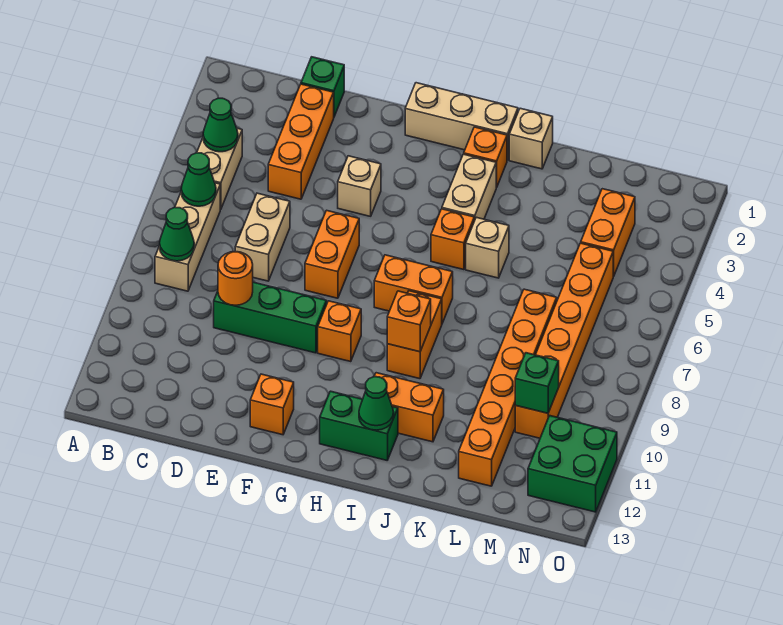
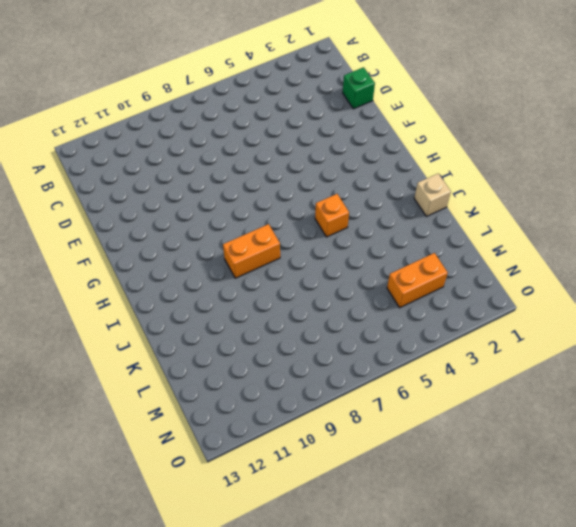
none -> tan brick B4:B5 level 1
none -> tan brick B6:B8 level 1
none -> orange brick D2:D4 level 1
none -> tan brick D6:D7 level 1

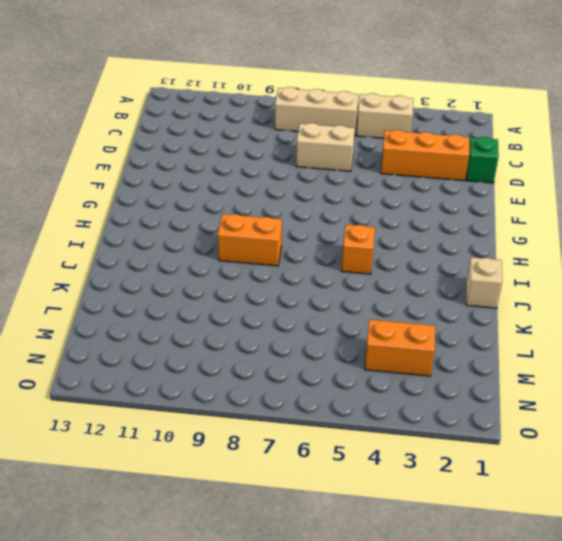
none -> green brick D9:F9 level 1
none -> tan brick F4 level 1
none -> orange brick F6:F7 level 1
none -> orange brick F12 level 1

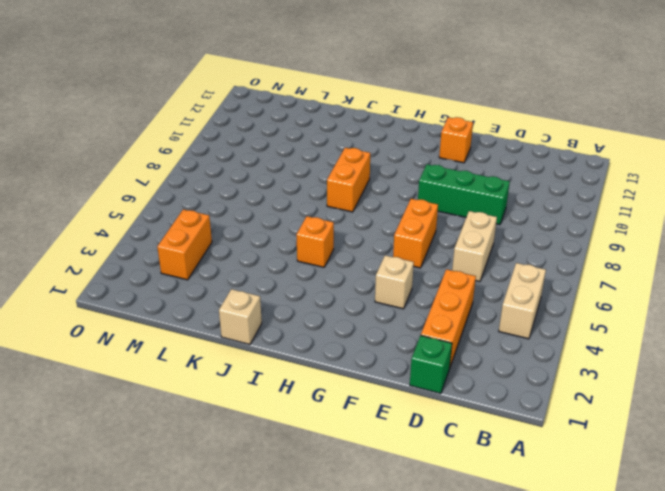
none -> tan brick B6:B8 level 1
none -> tan brick G1:I1 level 1
none -> orange brick G9 level 1
none -> orange brick H7:I7 level 1

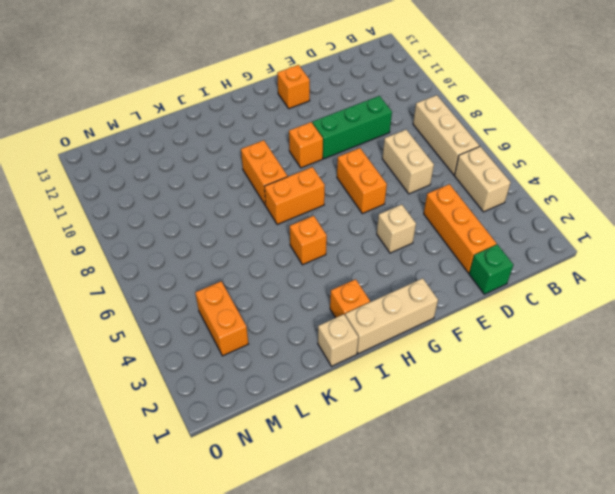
none -> green brick H12:I12 level 1
none -> tan brick I3:I4 level 1
none -> orange brick I11:J11 level 1
none -> tan brick J5 level 1

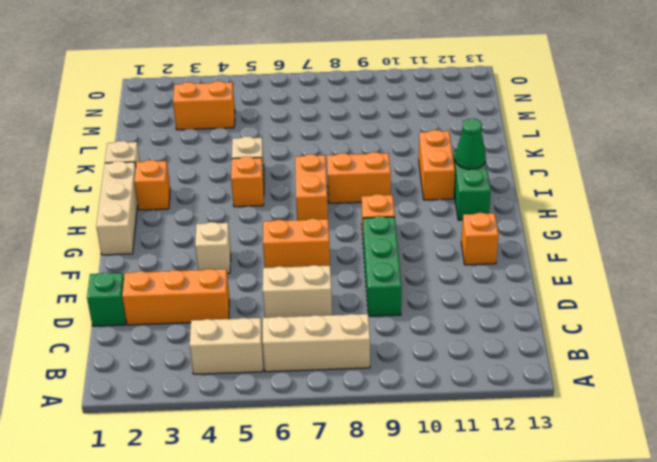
none -> tan brick I3:I4 level 1
none -> orange brick L7:L12 level 1
none -> orange brick M5:M10 level 1
none -> green brick N11:O12 level 1

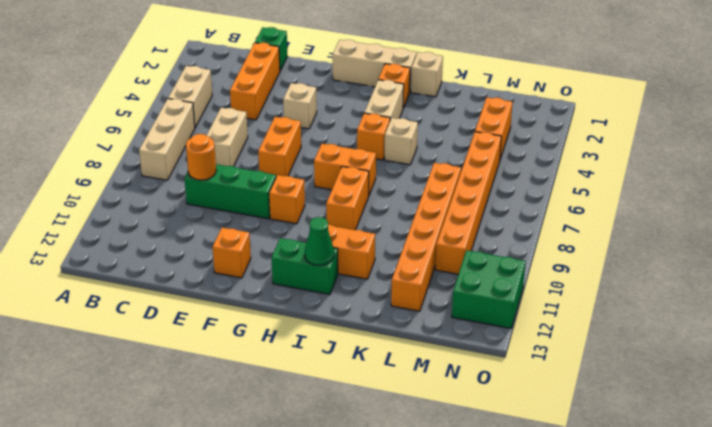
none -> green cone B4 level 2
none -> green cone B6 level 2
none -> green cone B8 level 2
none -> orange brick I9 level 2

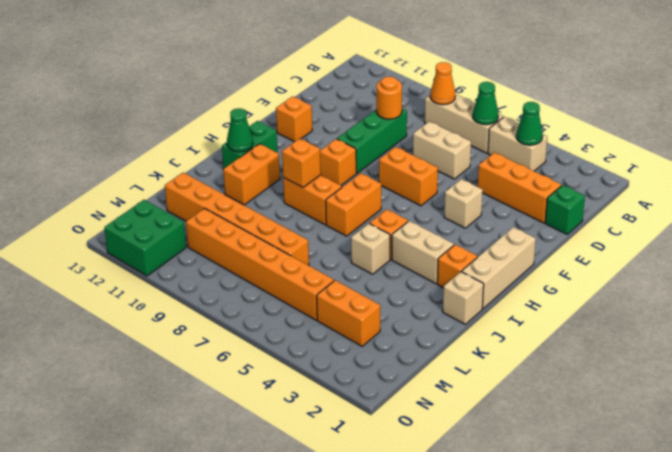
orange cone B8 level 2 -> green cone B8 level 2
none -> green brick M10 level 2

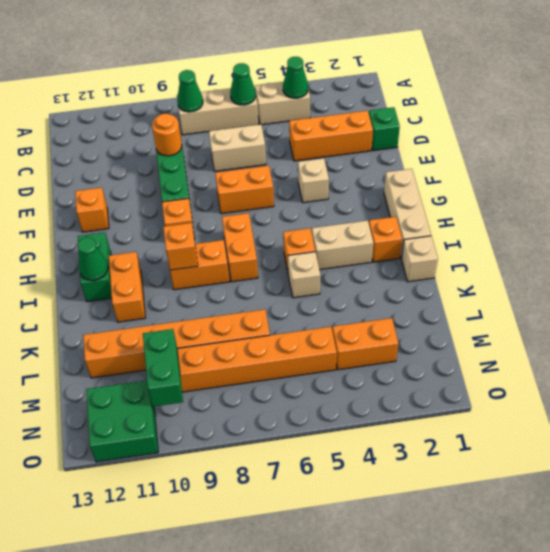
green brick M10:N10 level 2 -> green brick M10 level 2

